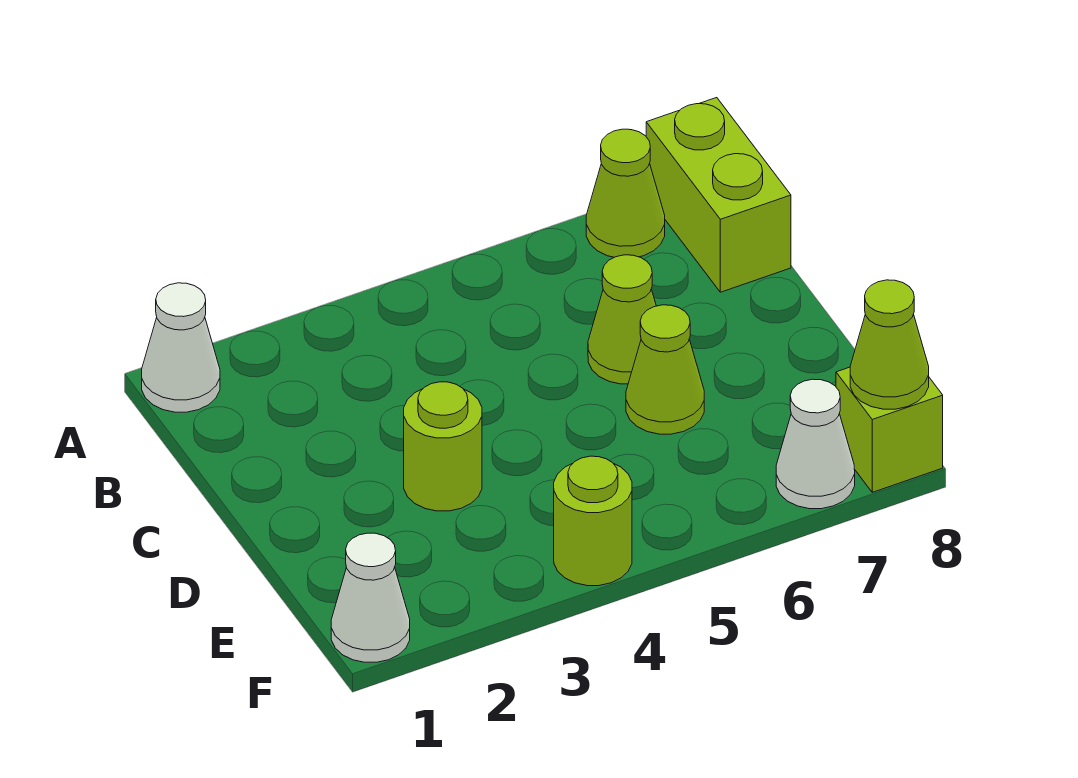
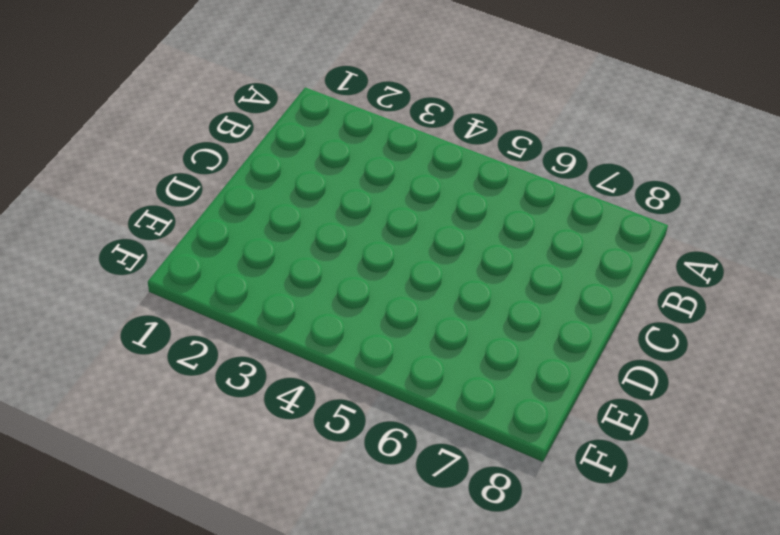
none -> white cone A1 level 1
none -> lime cone A7 level 1

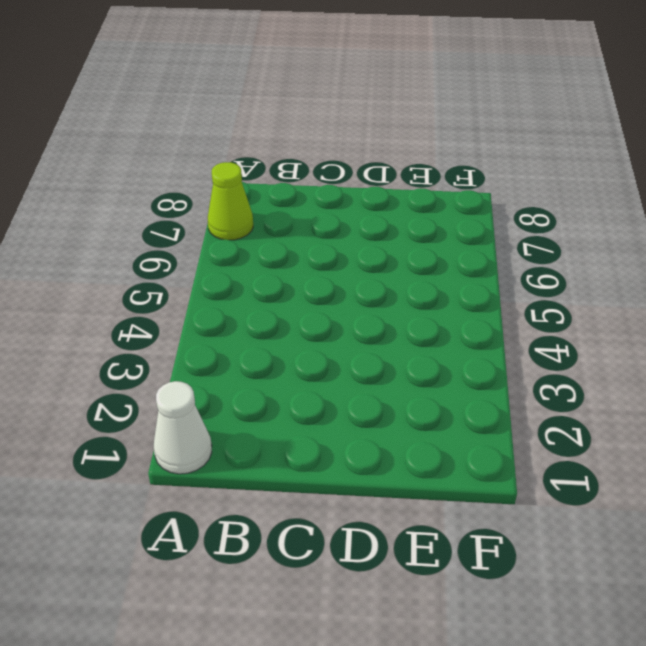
none -> lime brick A8:B8 level 1
none -> lime cone C6 level 1

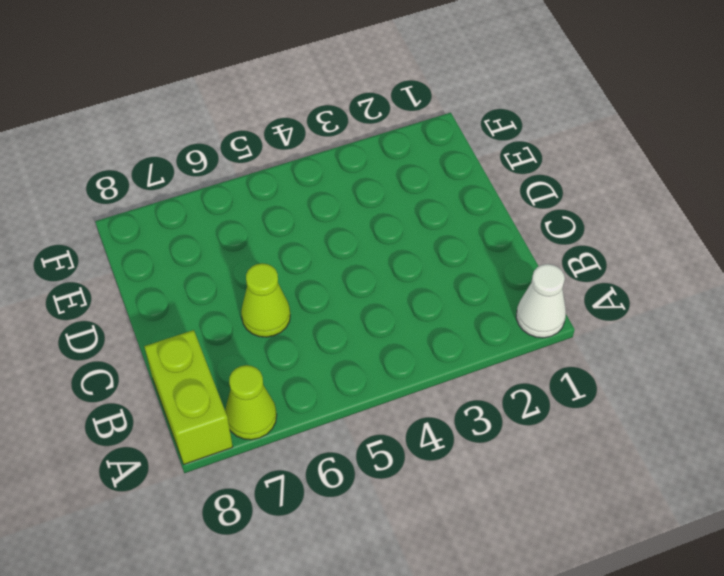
none -> lime round brick D3 level 1
none -> lime cone D6 level 1

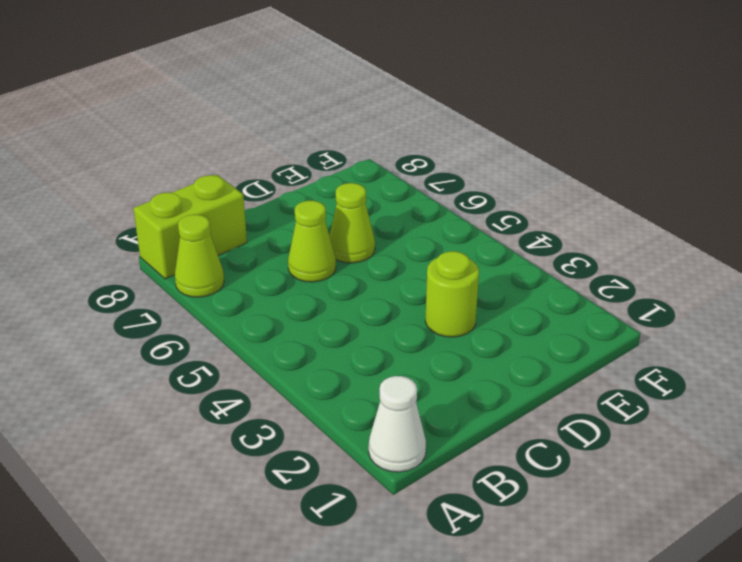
none -> white cone F1 level 1
none -> lime round brick F4 level 1

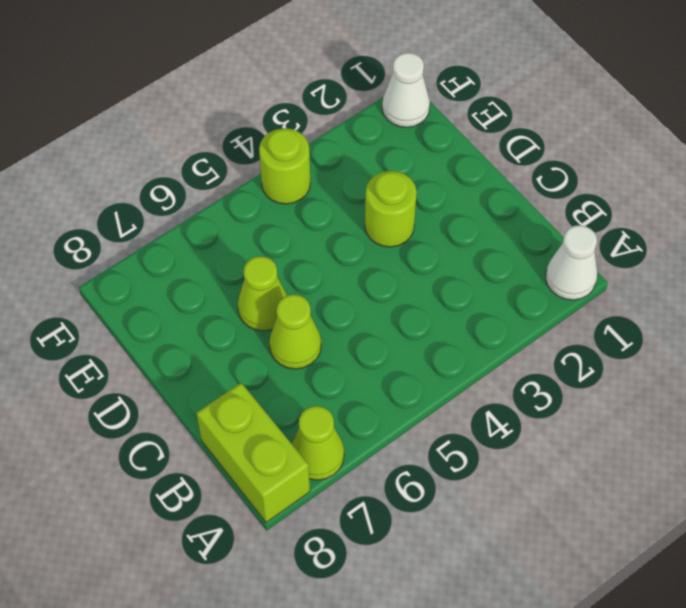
none -> white cone F7 level 1
none -> lime brick F8 level 1

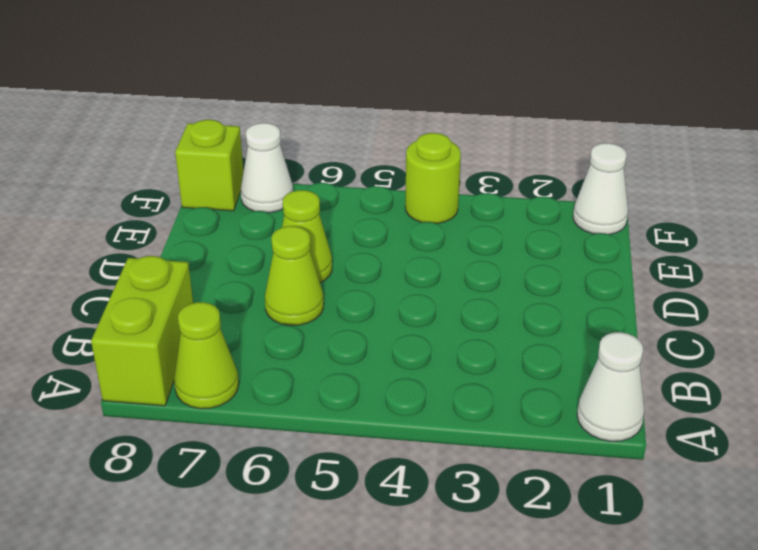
none -> lime round brick D3 level 1
none -> lime cone F8 level 2

